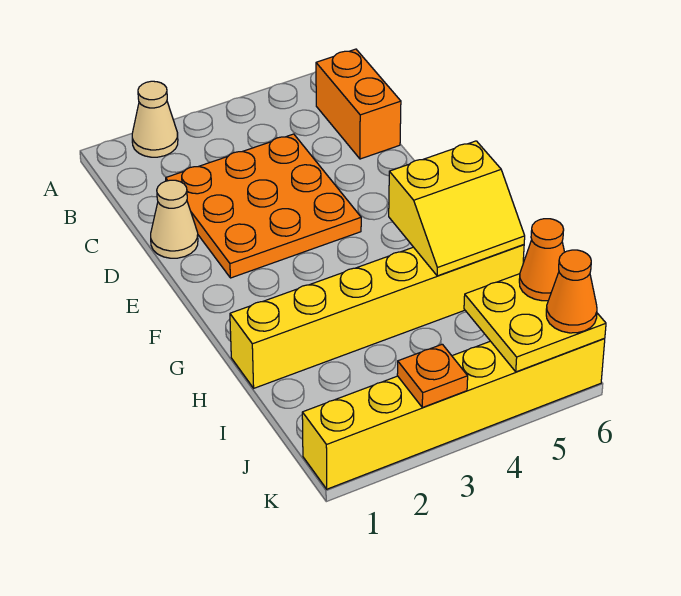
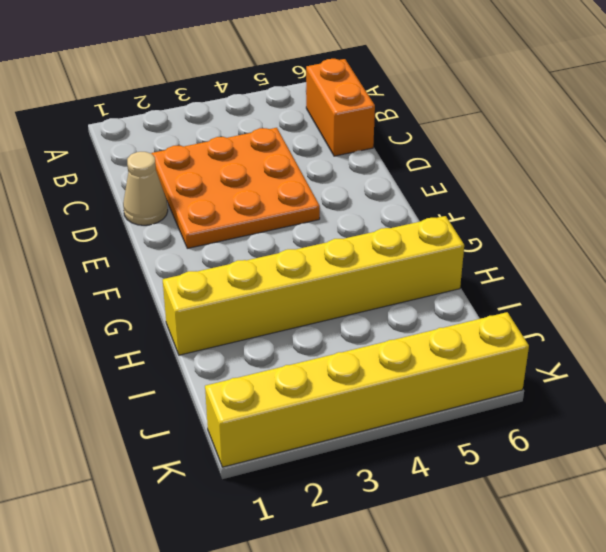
none -> tan cone A2 level 1
none -> yellow slope G5:H6 level 2 top G

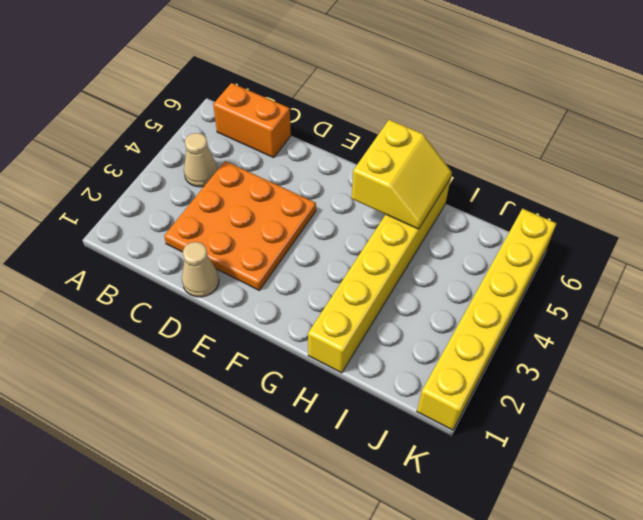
tan cone B4 level 1 -> tan cone A2 level 1
none -> yellow plate J5:K6 level 2
none -> orange plate K3 level 2

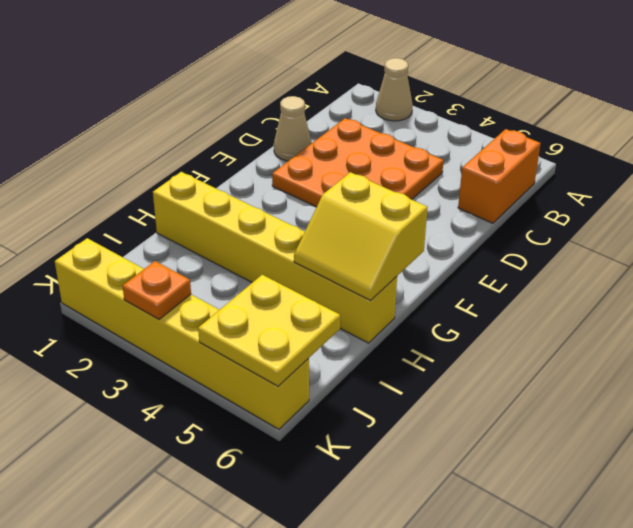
none -> orange cone J6 level 3
none -> orange cone K6 level 3

